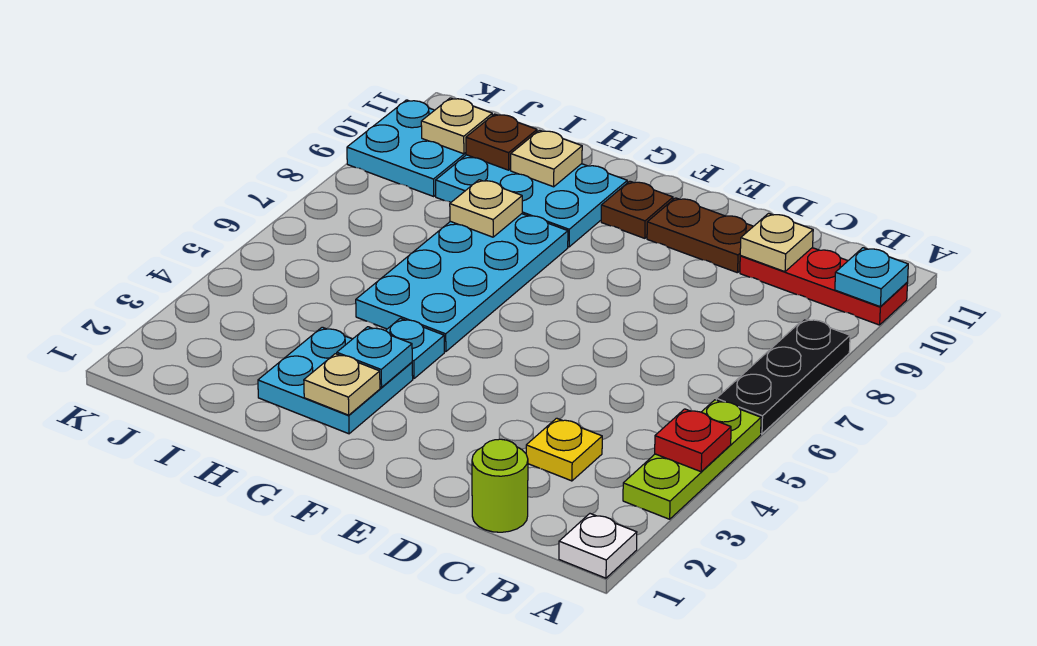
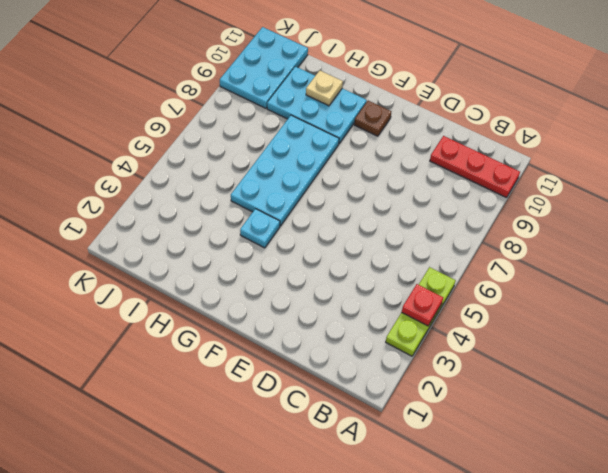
cyan plate J9:K11 level 1 -> cyan plate J9:K10 level 1
none -> white plate A1 level 1
none -> black plate A6:A8 level 1
none -> lime round brick C1 level 1

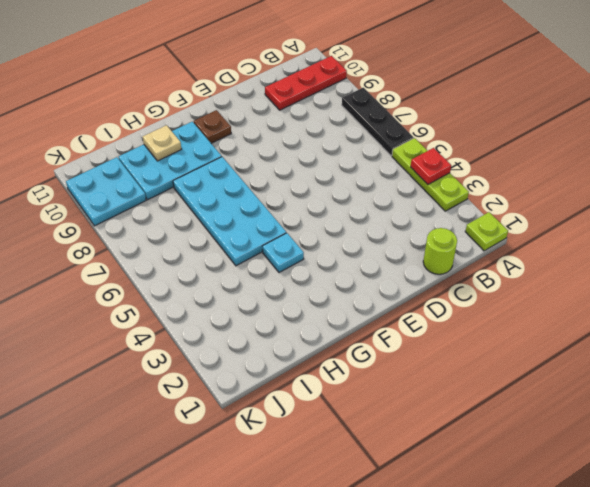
lime plate A1 level 1 -> white plate A1 level 1
none -> yellow plate C3 level 1
none -> brown plate D10:E10 level 1
none -> cyan plate G2:H3 level 1

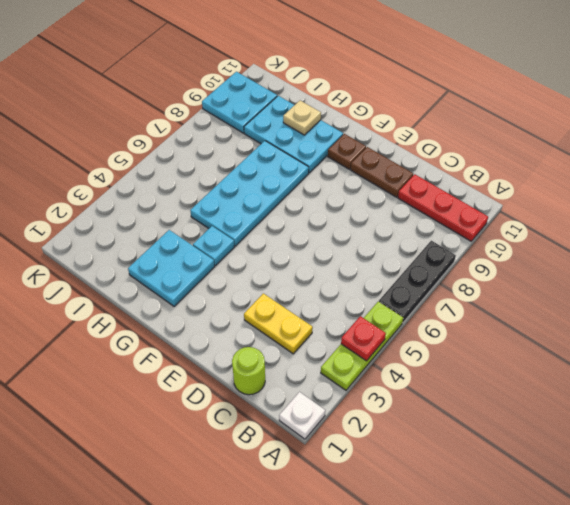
yellow plate C3:D3 level 1 -> yellow plate C3 level 1
none -> cyan plate A10 level 2
none -> tan plate C10 level 2
none -> tan plate G2 level 2

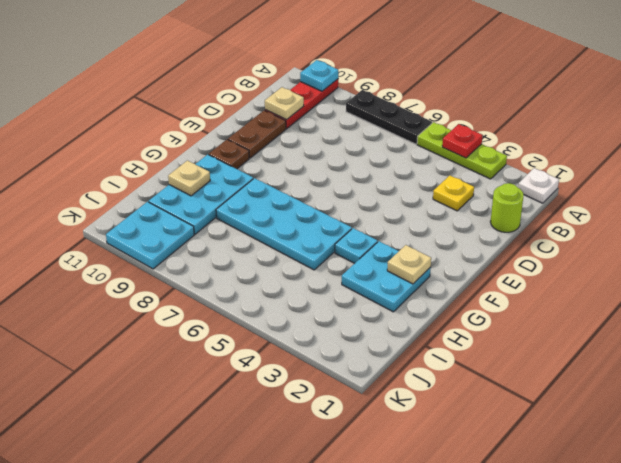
none -> cyan plate G3 level 2
none -> tan plate H8 level 2
none -> brown plate I10 level 2

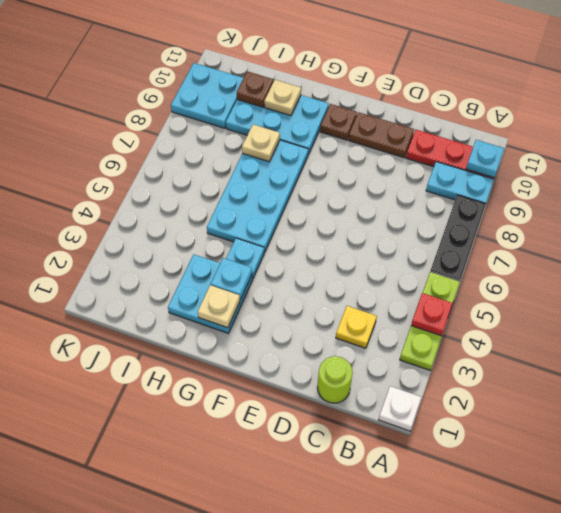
cyan plate A9:B9 level 1 -> none
none -> tan plate C10 level 2
none -> tan plate J10 level 2

